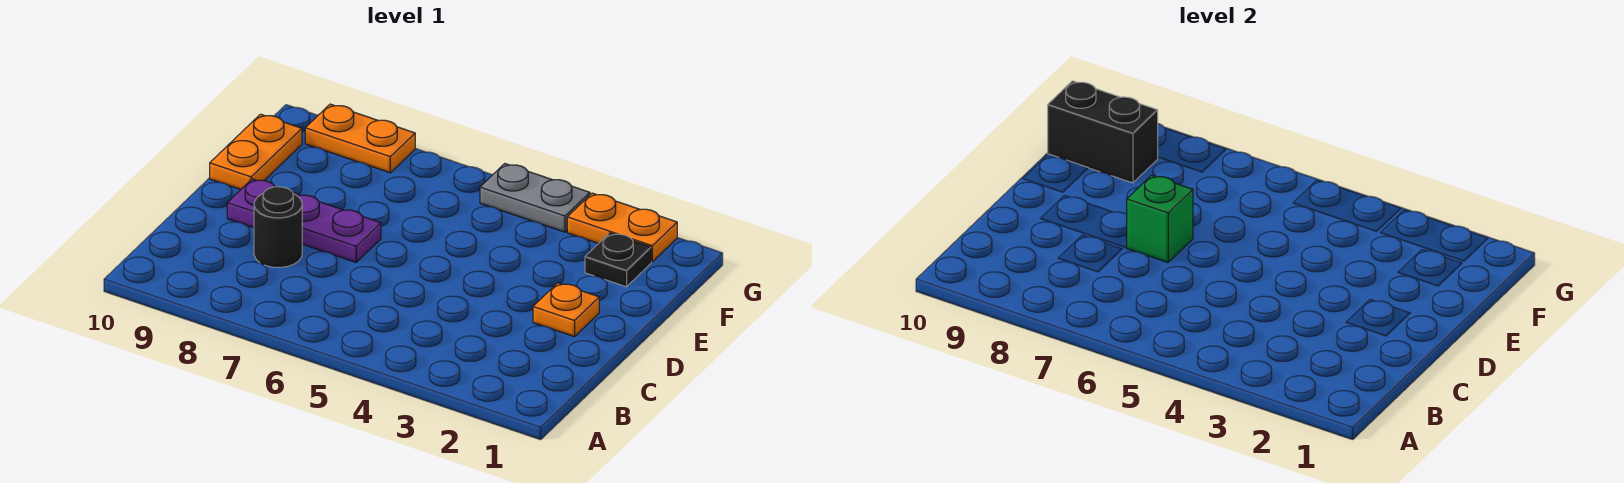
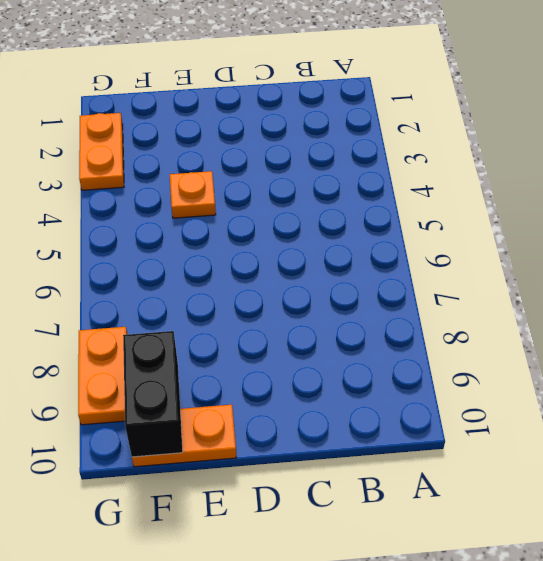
orange plate E4 level 1 -> orange plate D2 level 1
none -> black round brick C8 level 1
none -> purple plate D7:D9 level 1

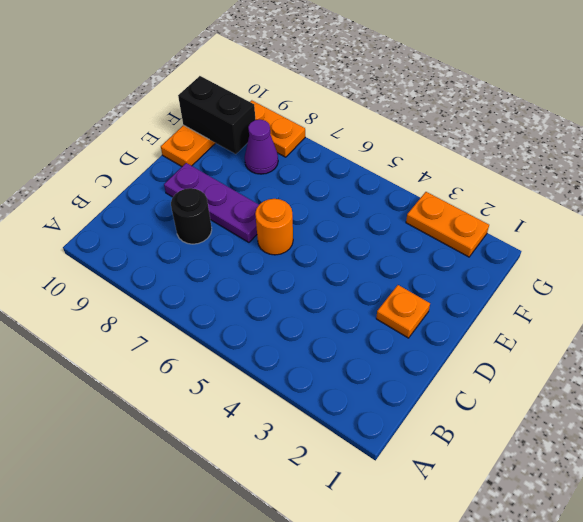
orange round brick D6 level 1 -> none
purple cone F8 level 1 -> none
none -> black plate F2 level 1
none -> grey plate G4:G5 level 1

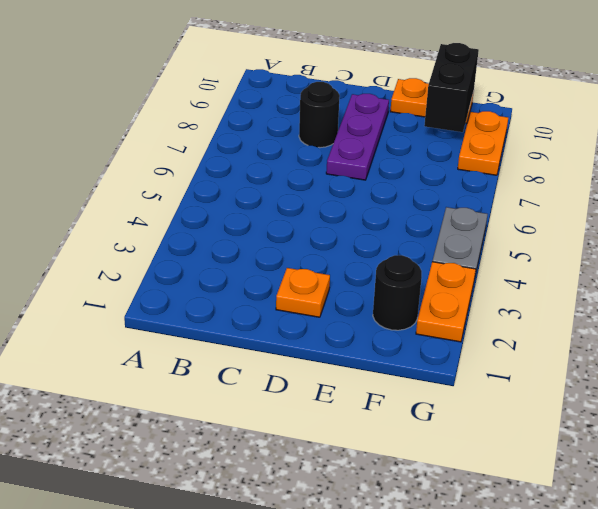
black round brick F2 level 1 -> black plate F2 level 1
none -> green brick D7 level 2

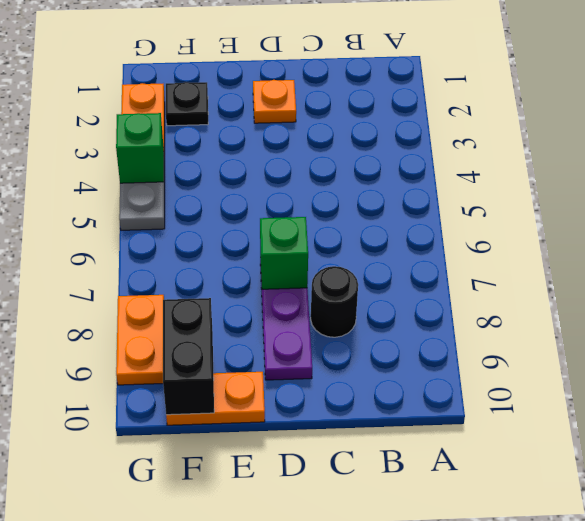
green brick G4 level 2 -> none

